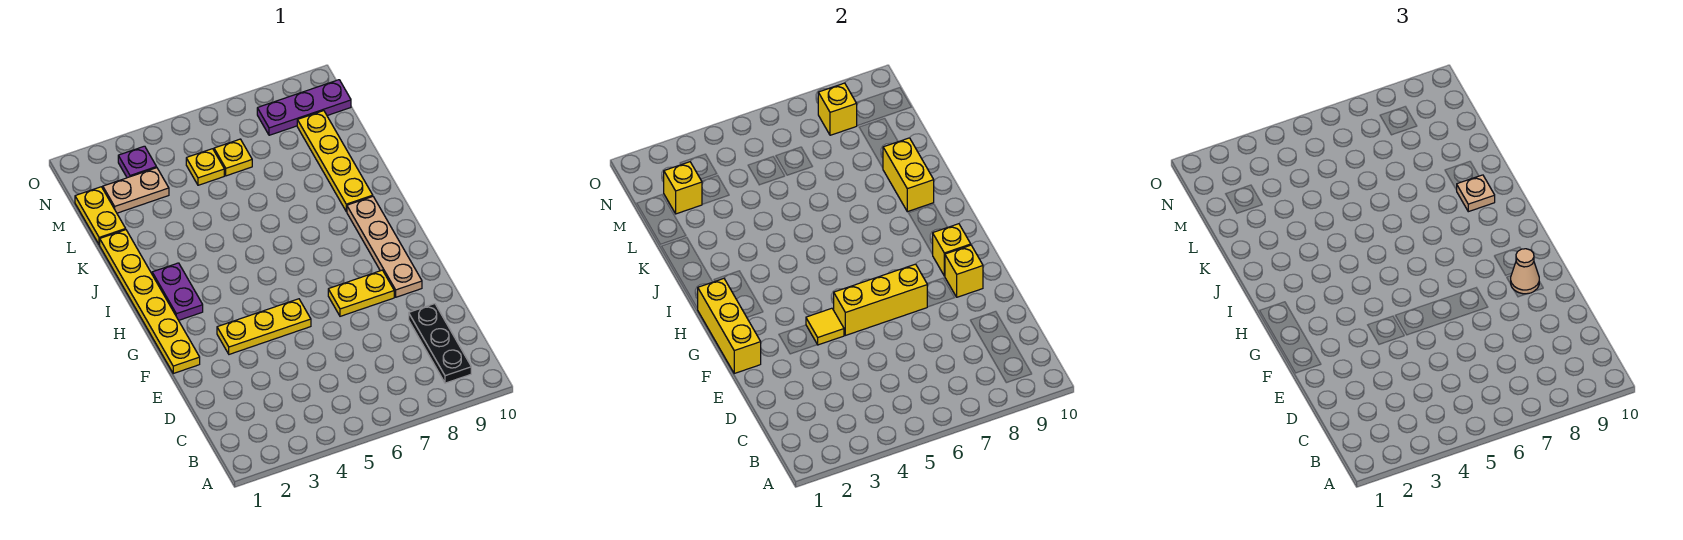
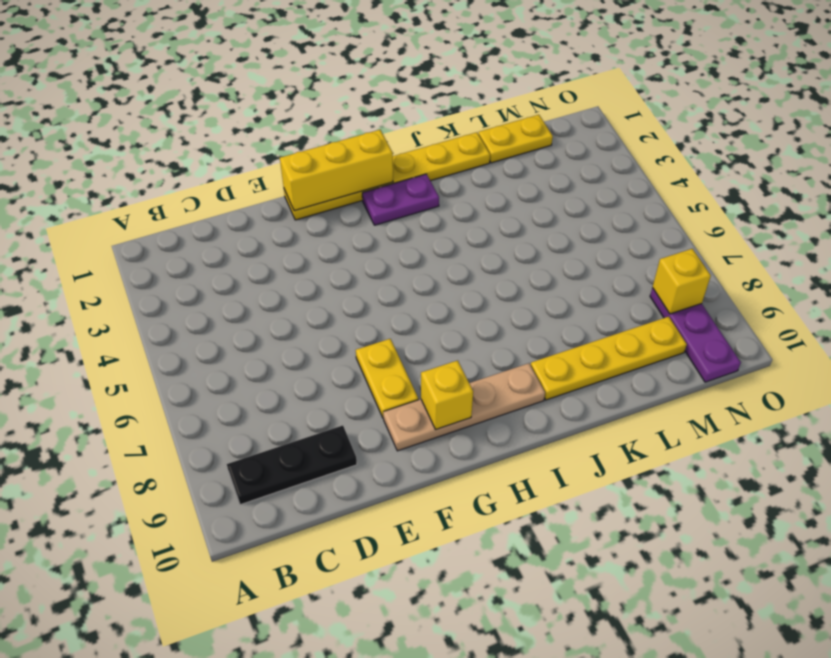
none -> yellow plate F3:F5 level 1
none -> tan plate M2:M3 level 1
none -> yellow plate M5 level 1

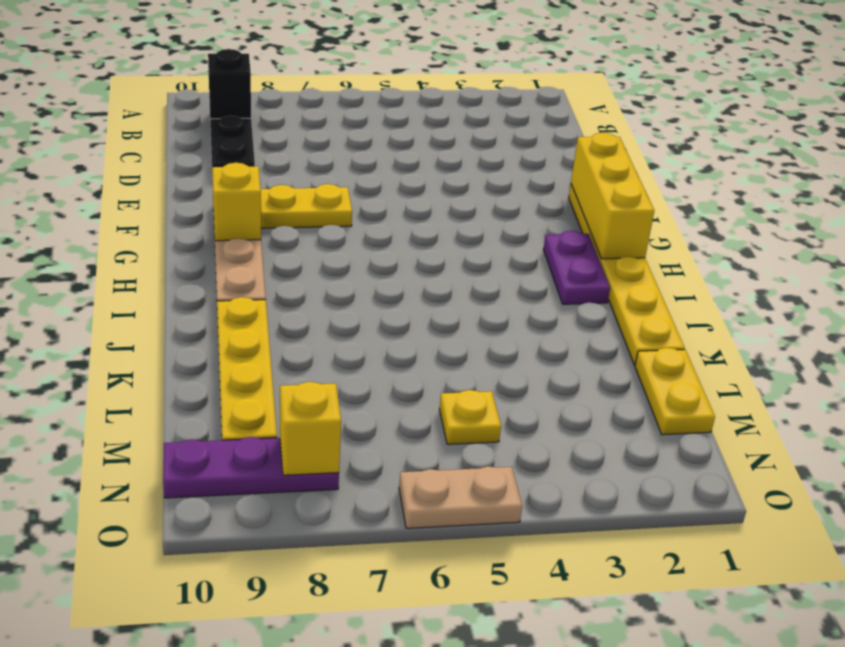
black brick B9 level 2 -> none
tan plate O5:O6 level 1 -> tan plate M2:M3 level 1
none -> yellow plate F3:F5 level 1
none -> yellow plate M6 level 1
none -> purple plate N3 level 1

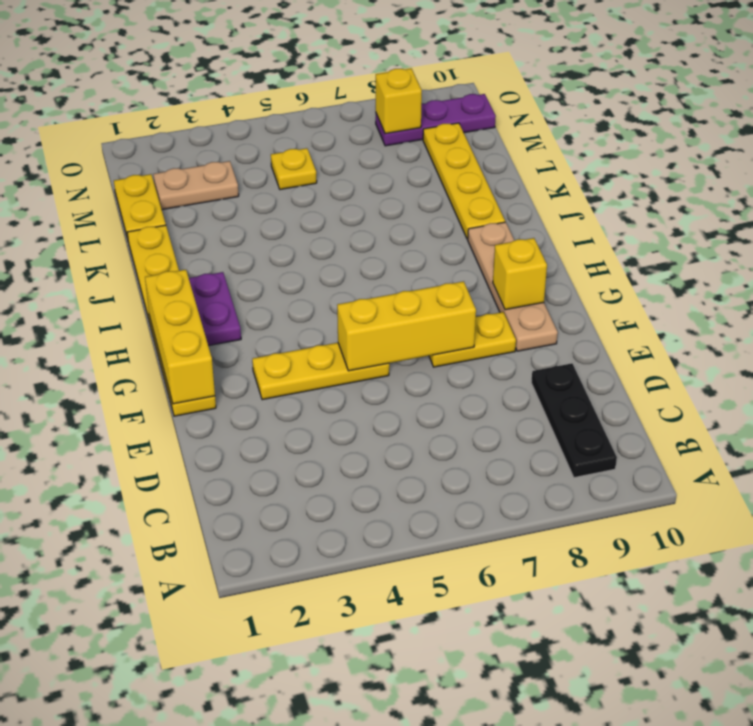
none -> yellow plate M6 level 1
none -> purple plate N3 level 1
none -> yellow tile F4 level 2

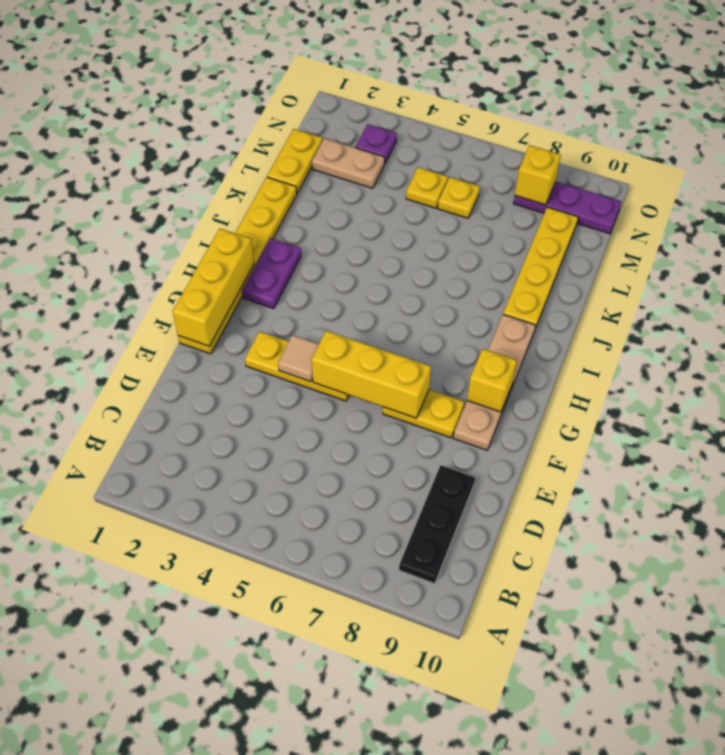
tan tile F4 level 2 -> yellow tile F4 level 2
none -> yellow brick F9 level 2
none -> yellow brick J9:K9 level 2
none -> yellow brick M2 level 2

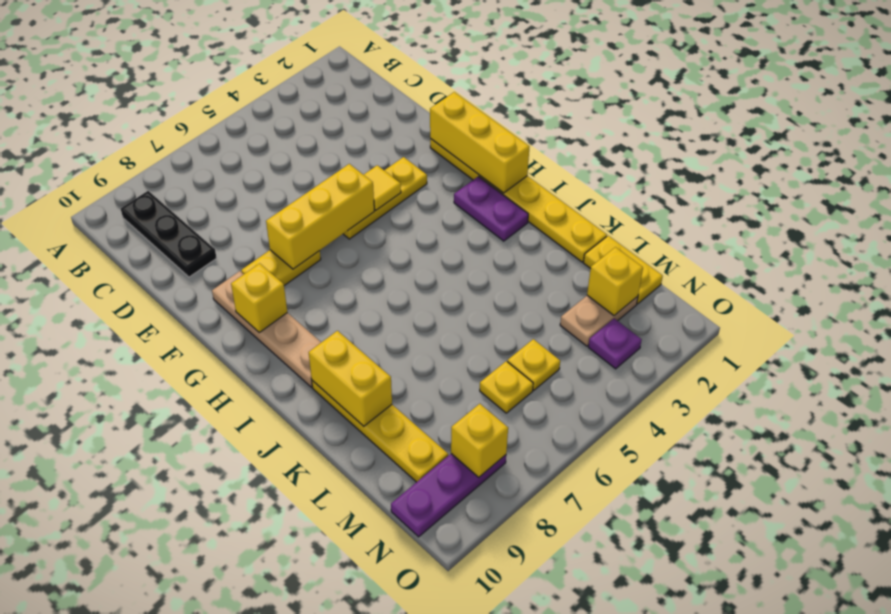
none -> yellow brick F9 level 2
none -> tan cone F9 level 3
none -> tan plate J9 level 3

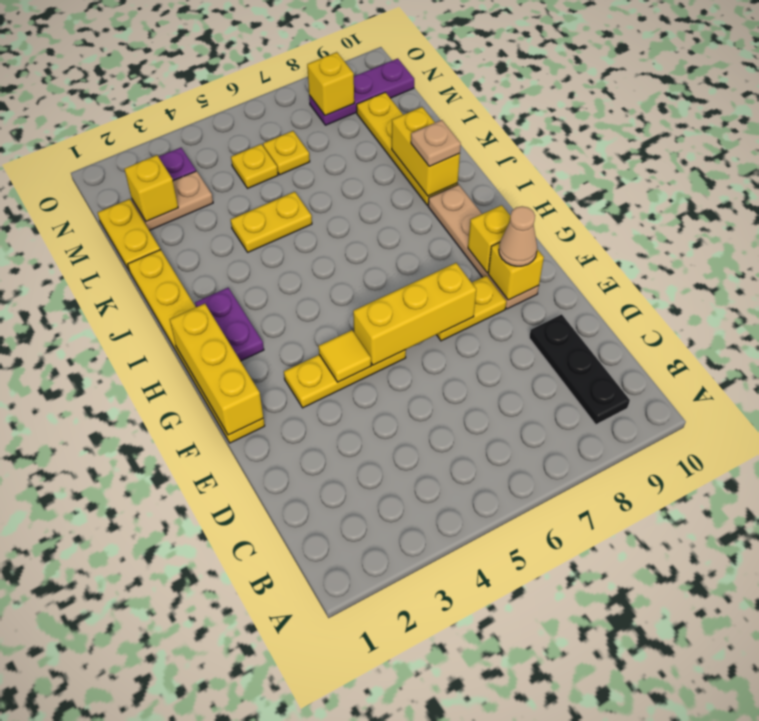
yellow plate K4:K5 level 1 -> none

